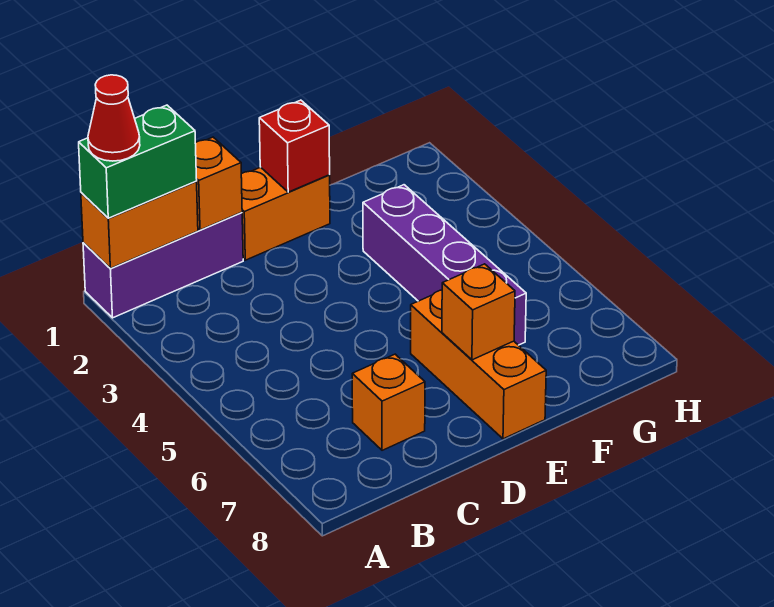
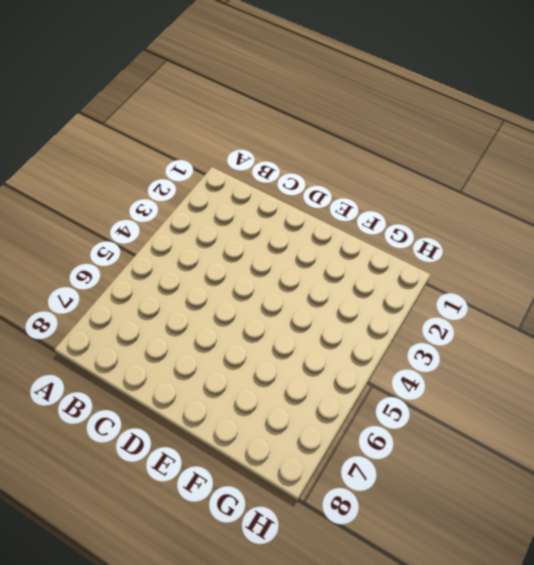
none -> purple brick A1:C1 level 1
none -> orange brick C7 level 1

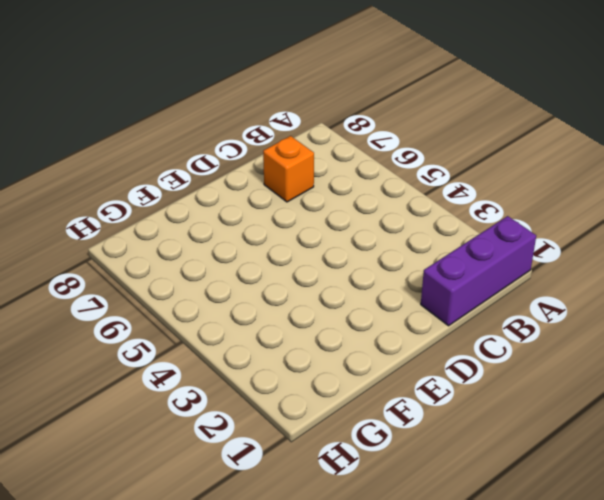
none -> orange brick D1:E1 level 1
none -> orange brick E6:E8 level 1

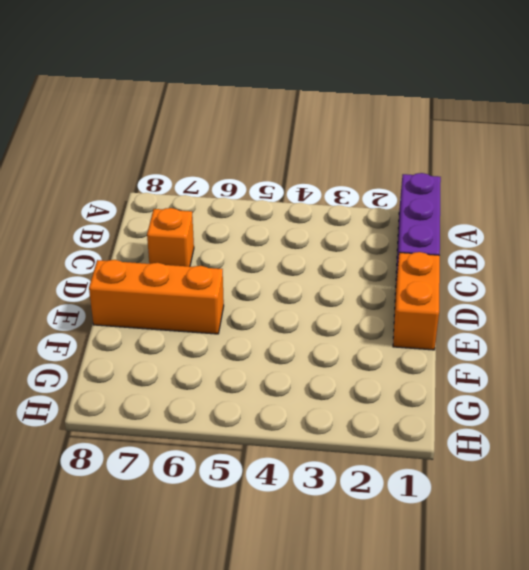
none -> purple brick F3:F6 level 1
none -> orange brick A1:B1 level 2

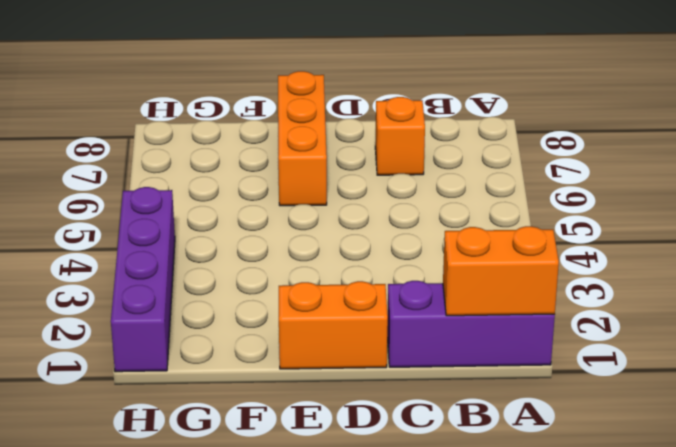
purple brick H1:H4 level 1 -> purple brick F3:F6 level 1
none -> orange brick C1 level 2
none -> red brick E1 level 2

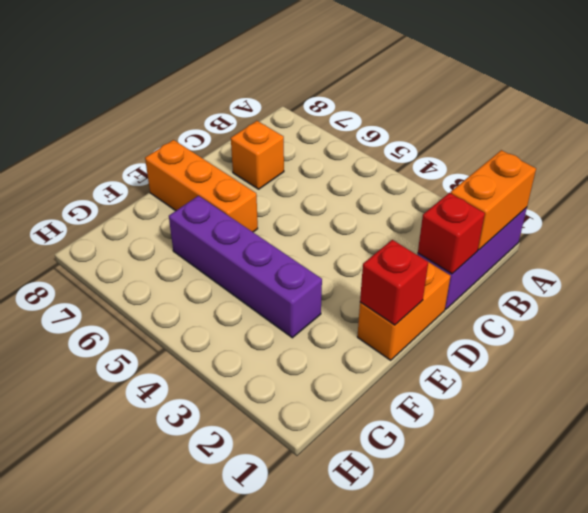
red brick C1 level 2 -> orange brick C1 level 2
none -> orange brick E7 level 2
none -> green brick A1:B1 level 3

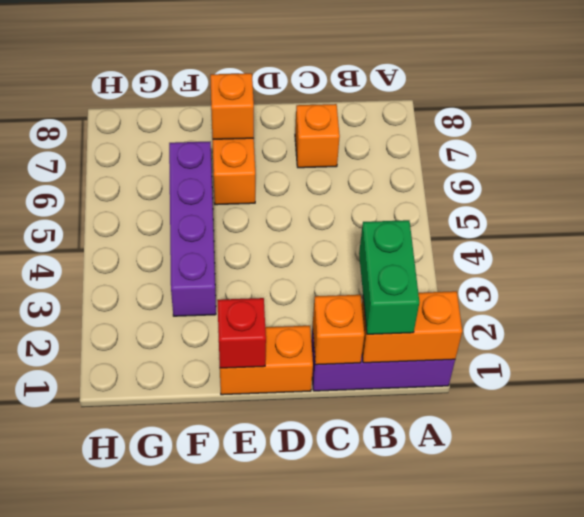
green brick B1:B2 level 3 -> green brick A1:B1 level 3
none -> red cone A1 level 4

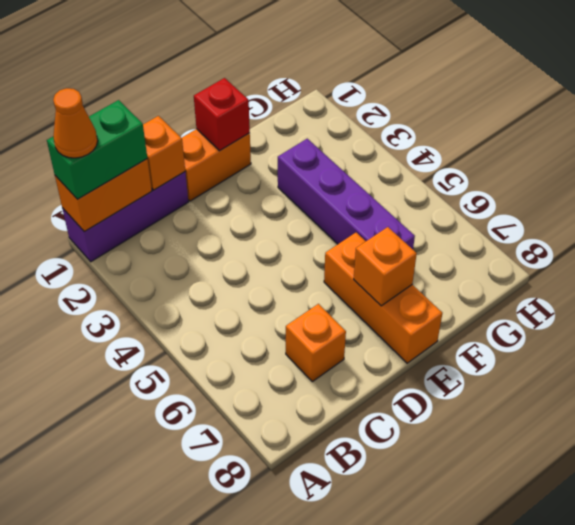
orange cone A1 level 4 -> red cone A1 level 4

